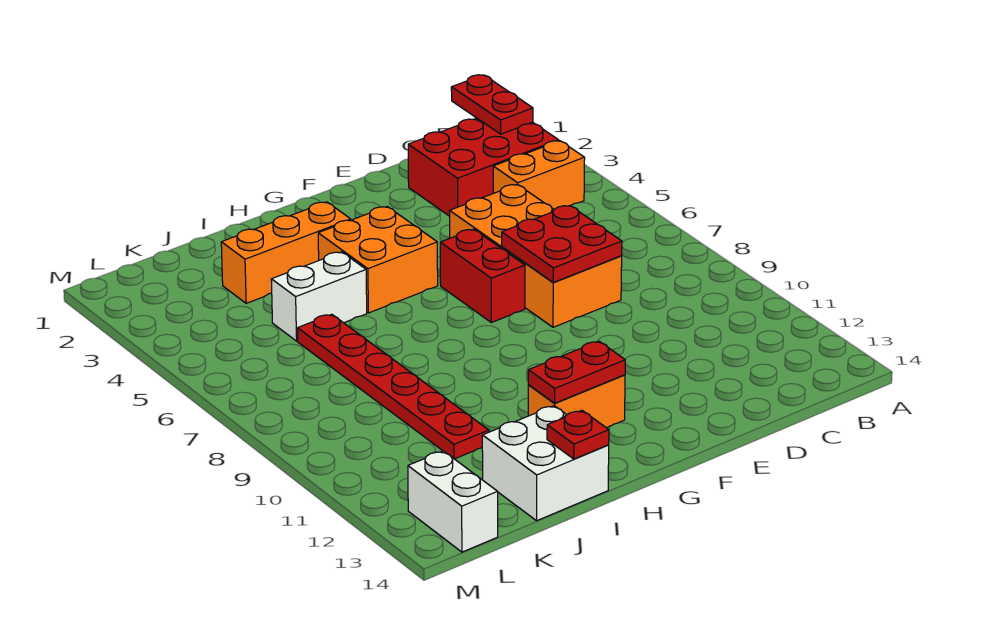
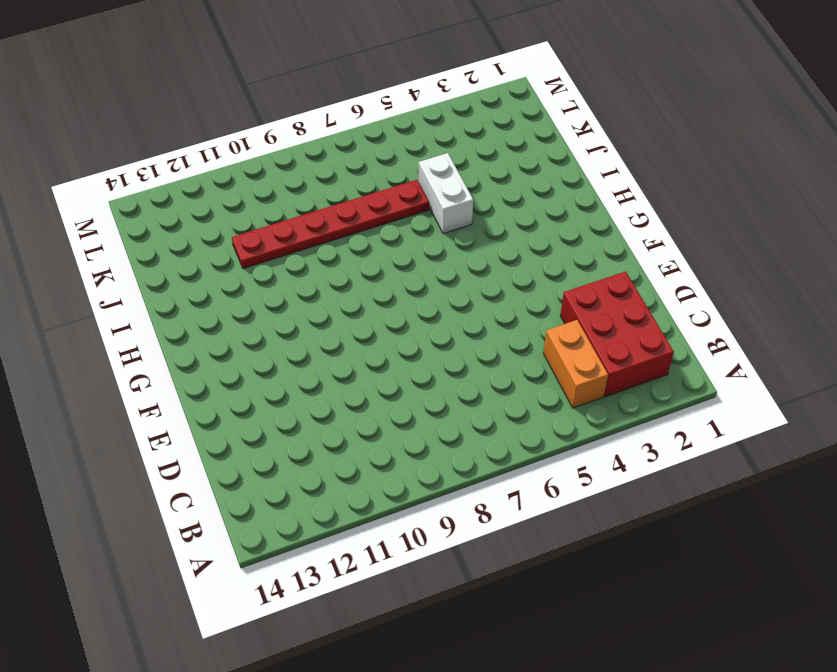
none -> orange brick D5:E8 level 1
none -> red brick F6:F7 level 1
none -> orange brick G4:H5 level 1

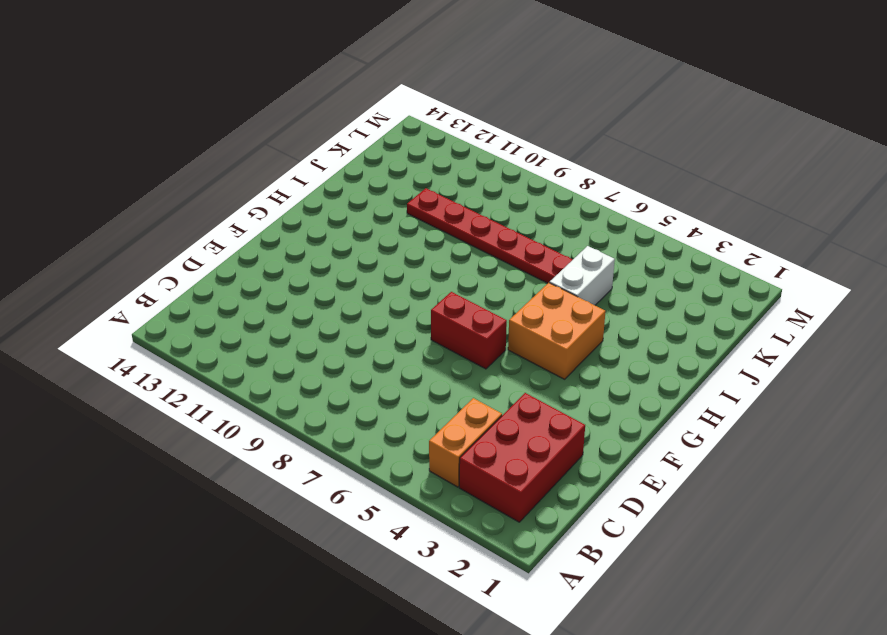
none -> orange brick D5:E8 level 1
none -> orange brick G12:H12 level 1
none -> orange brick H3:J3 level 1

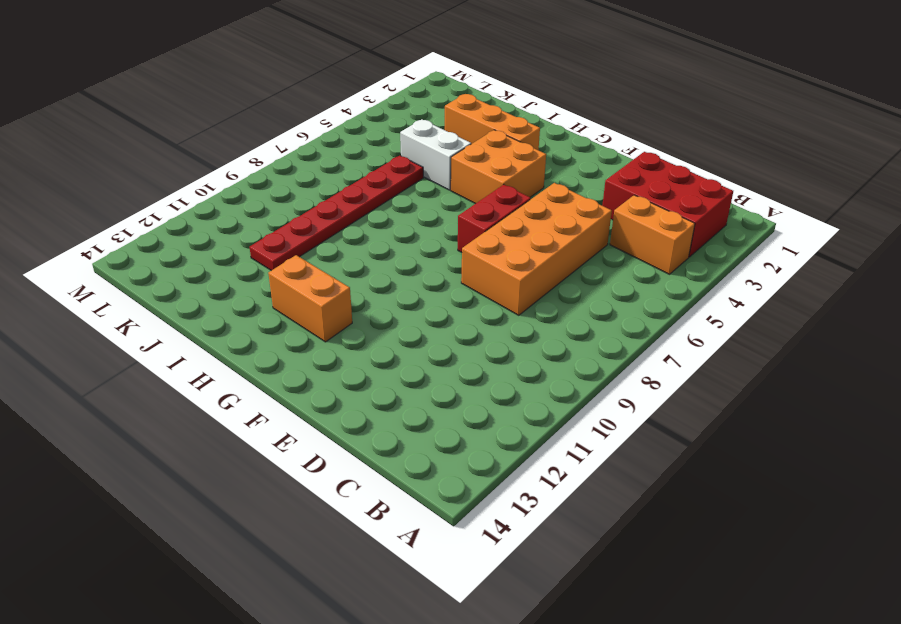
none -> white brick I13:J14 level 1
none -> white brick L13:L14 level 1
none -> red plate B1:B2 level 2

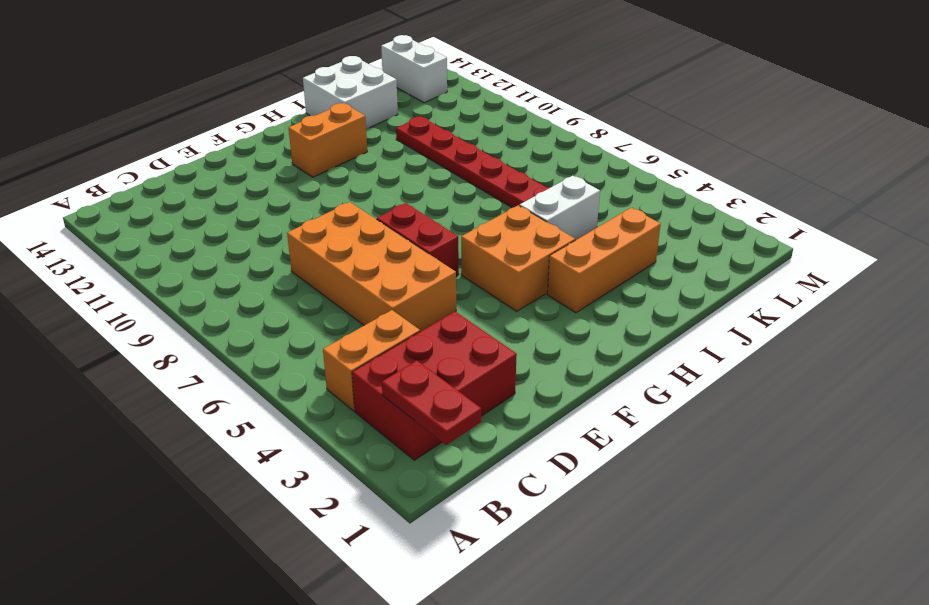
none -> red plate D7:E8 level 2
none -> red plate G12:H12 level 2
none -> red plate I14 level 2

